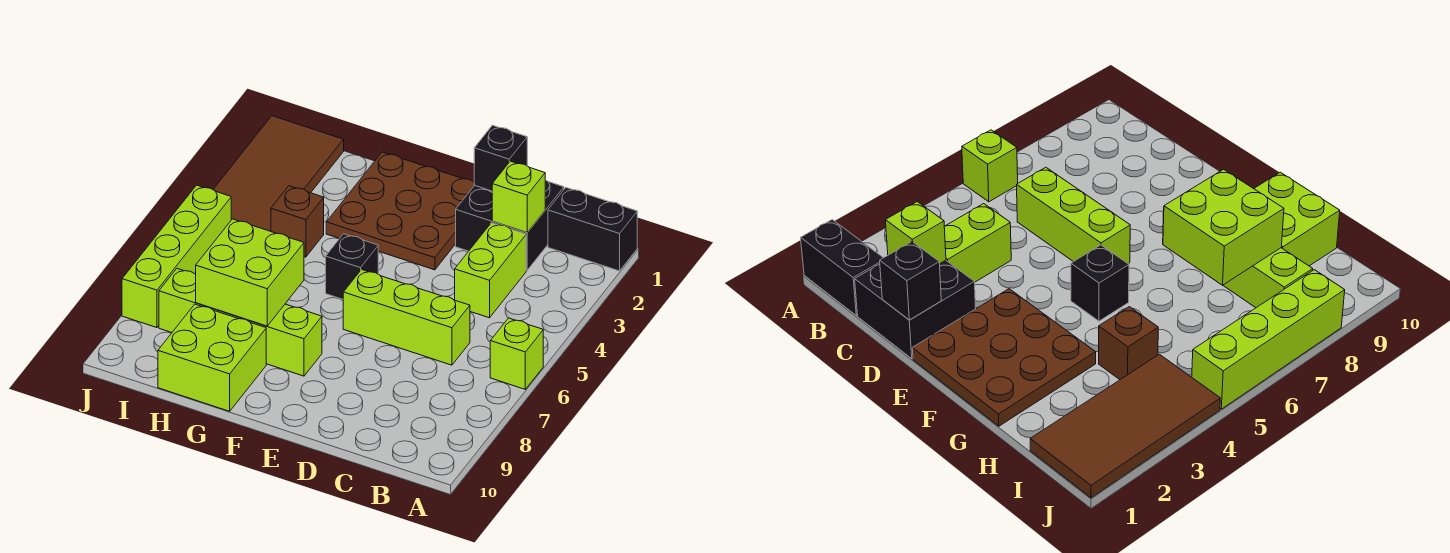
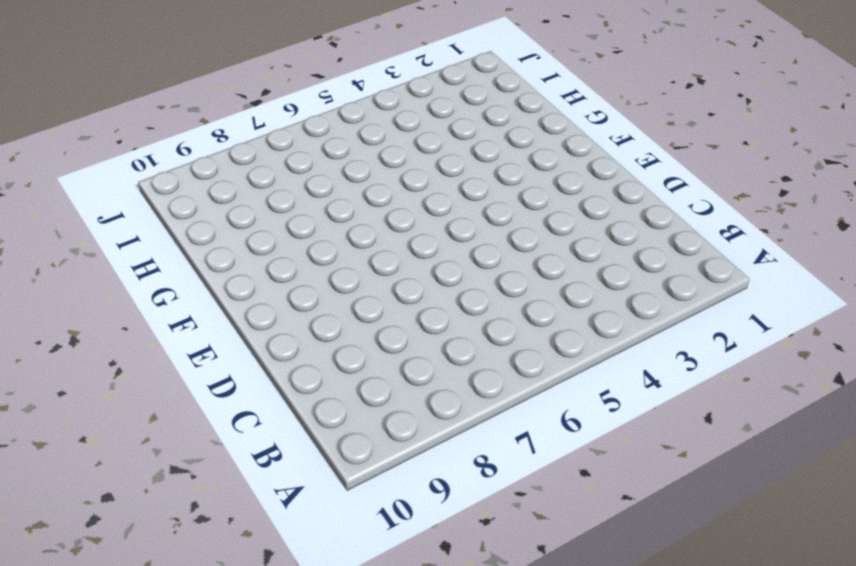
none -> black brick A1:B1 level 1
none -> lime brick A6 level 1
none -> black brick C1:D2 level 1

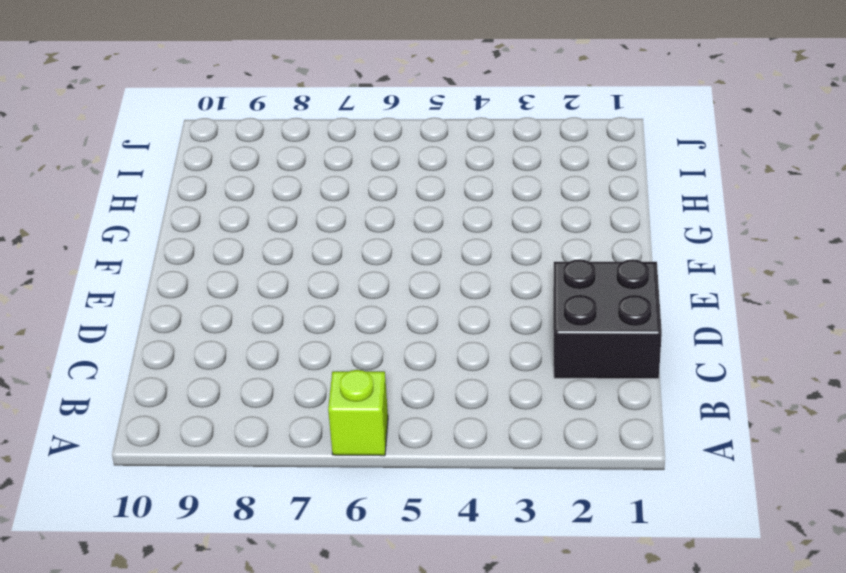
none -> black brick A1:B1 level 1
none -> lime brick C3:C4 level 1
none -> lime brick C6:E6 level 1

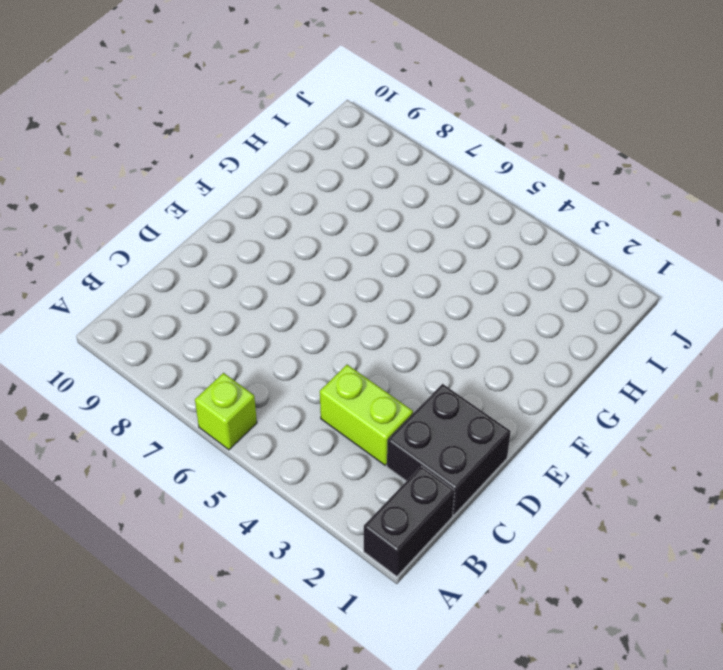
none -> lime brick C6:E6 level 1
none -> brown plate E1:G3 level 1
none -> black brick F5 level 1

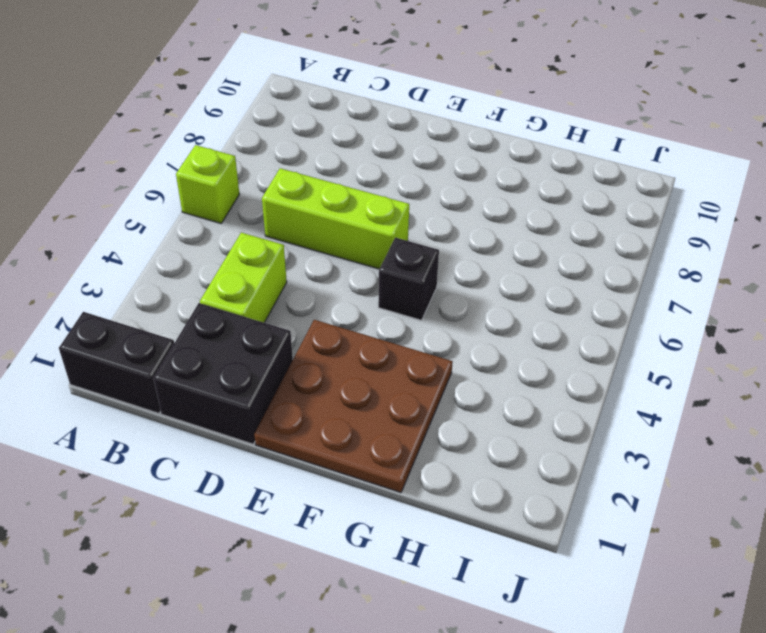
none -> lime brick F8:I8 level 1
none -> lime brick G9:H10 level 1
none -> brown brick H4 level 1

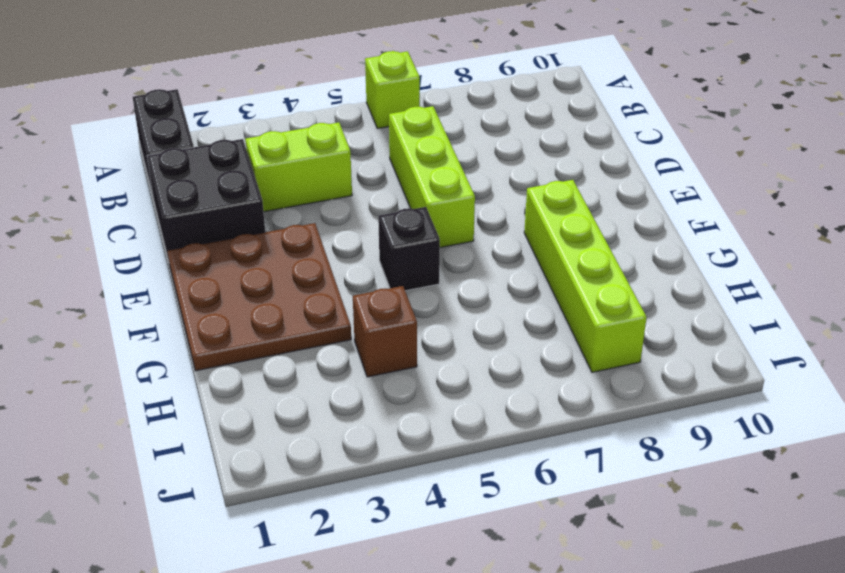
none -> lime brick G9:H10 level 1
none -> brown tile I1:J4 level 1
none -> lime brick J5:J8 level 1

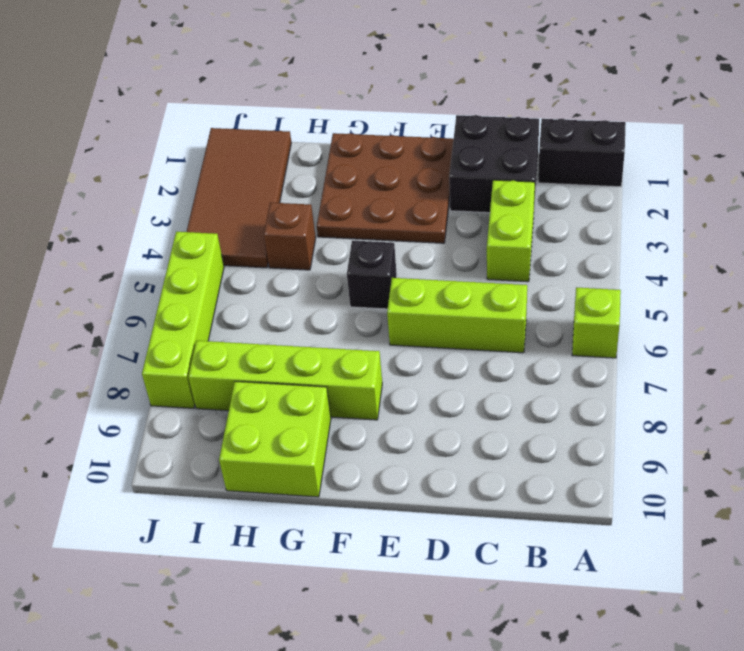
none -> lime brick C2 level 2
none -> black brick D1 level 2
none -> lime brick G7:H8 level 2

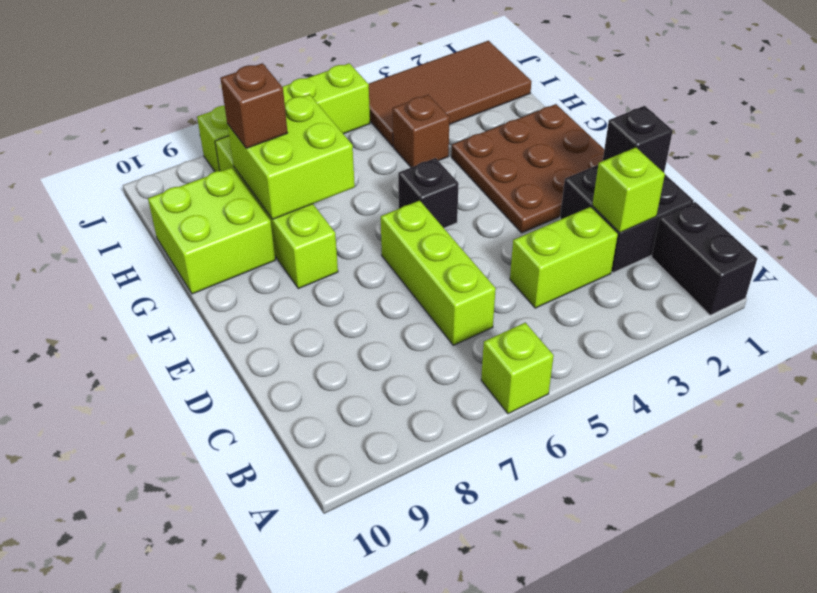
brown brick H8 level 3 -> none

